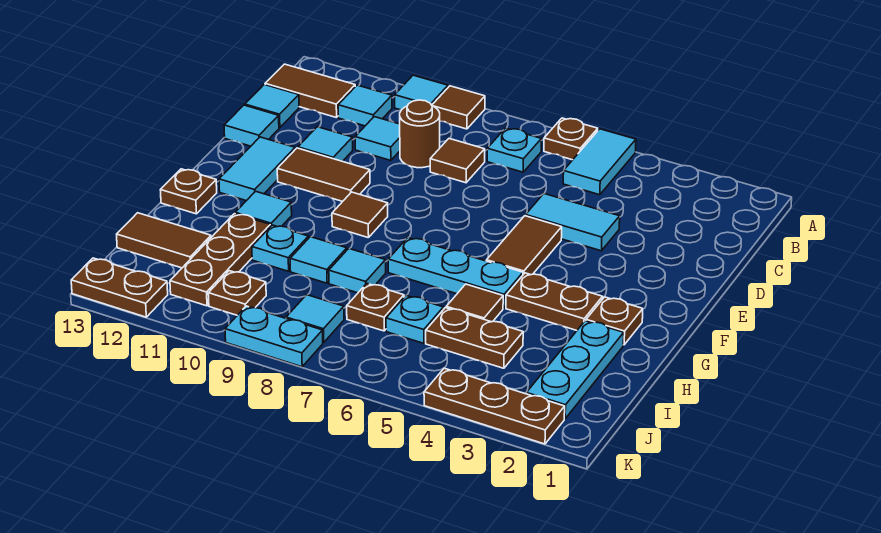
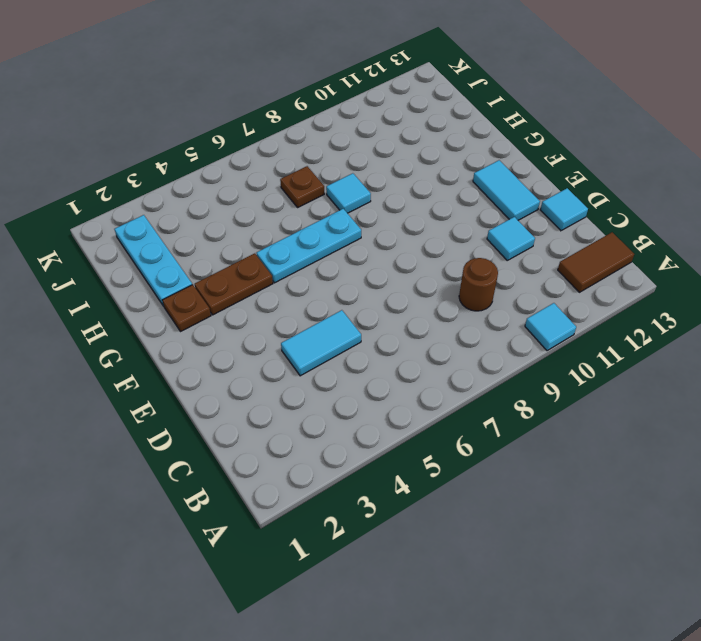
none -> cyan tile A5:B5 level 1
none -> brown plate A6 level 1
none -> brown tile A9 level 1
none -> cyan plate B7 level 1

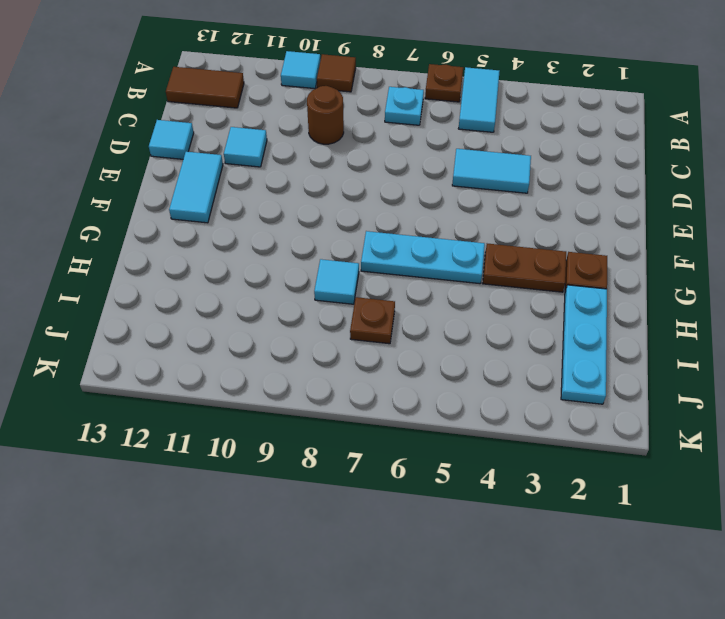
none -> cyan tile B11 level 1
none -> brown tile C8 level 1
none -> cyan tile C10 level 1
none -> cyan tile C13 level 1

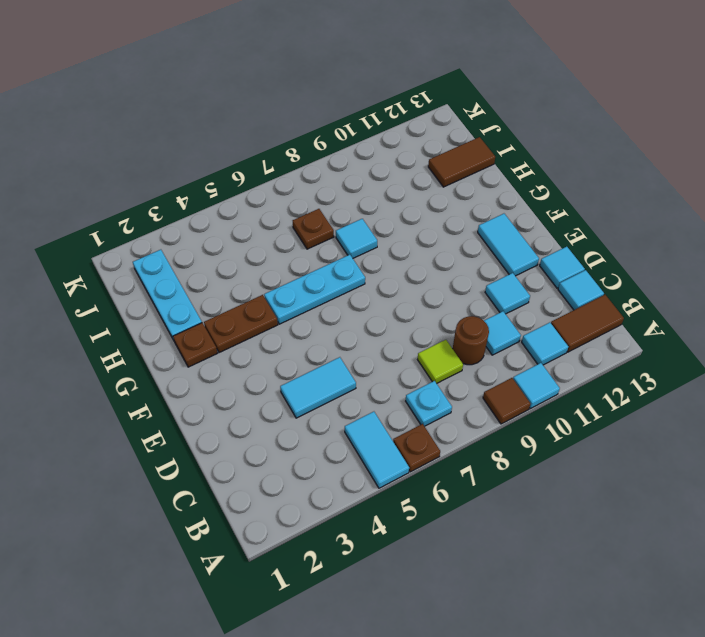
lime tile C8 level 1 -> brown tile C8 level 1
none -> brown tile E5:F5 level 1
none -> brown tile E10:E11 level 1
none -> brown tile F9 level 1
none -> cyan tile G11 level 1

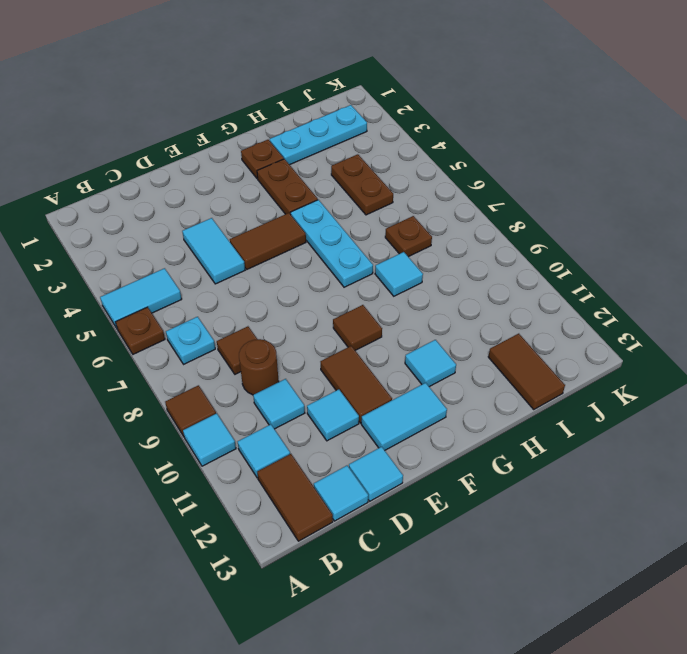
none -> brown plate G13 level 1
none -> brown tile H5 level 1
none -> cyan tile H9 level 1
none -> cyan plate H10 level 1

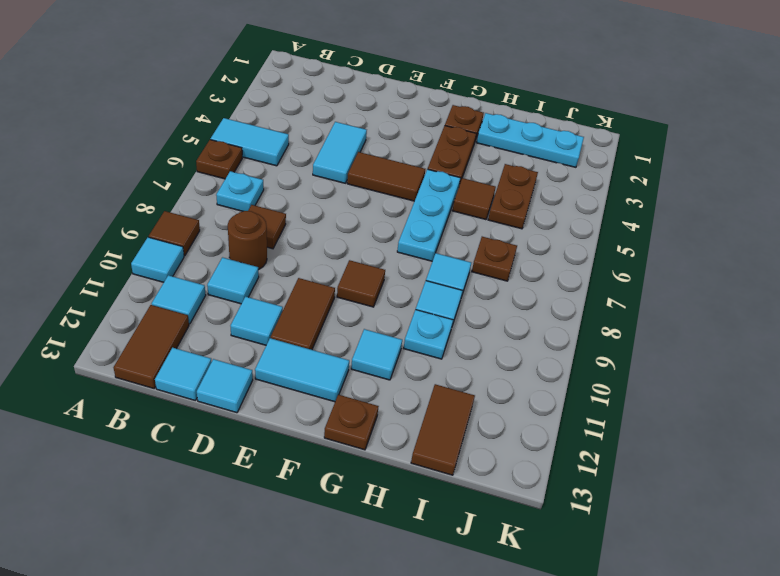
none -> brown plate H11:J11 level 1
none -> cyan plate I6 level 1
none -> cyan tile J8 level 1
none -> brown plate J10 level 1

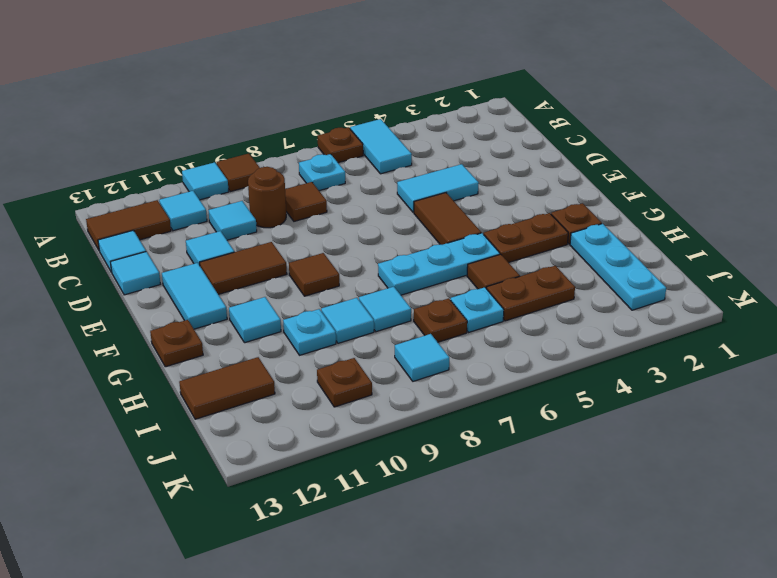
none -> brown plate H11:J11 level 1
none -> brown plate K2:K4 level 1
none -> cyan plate K8:K9 level 1
none -> brown plate K12:K13 level 1

